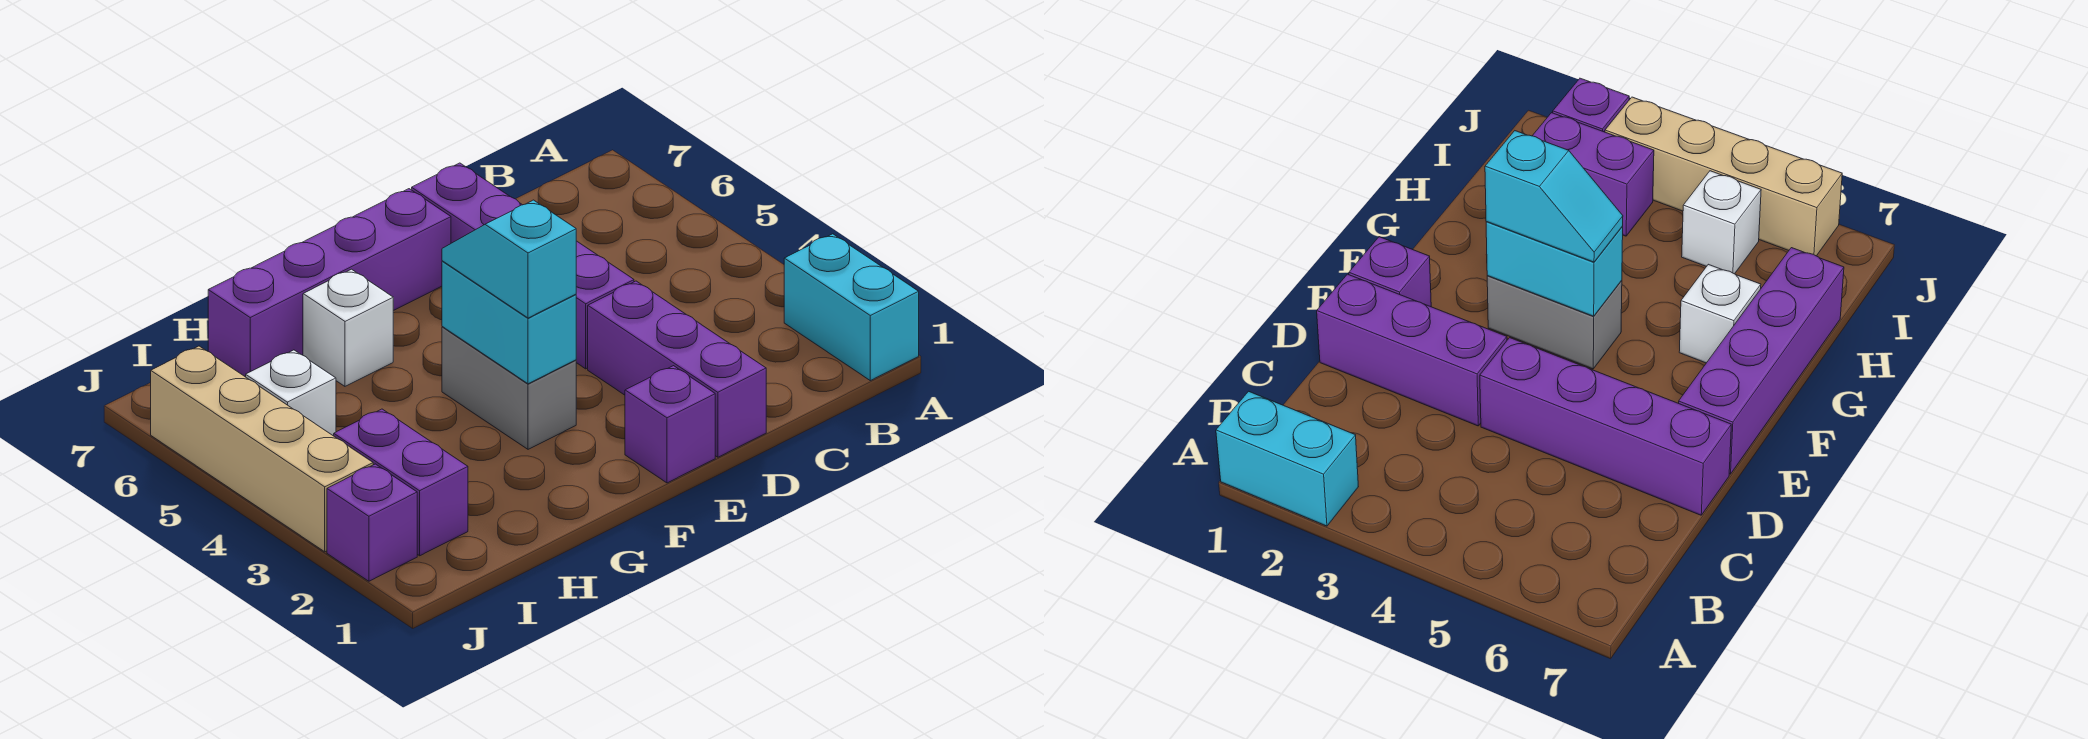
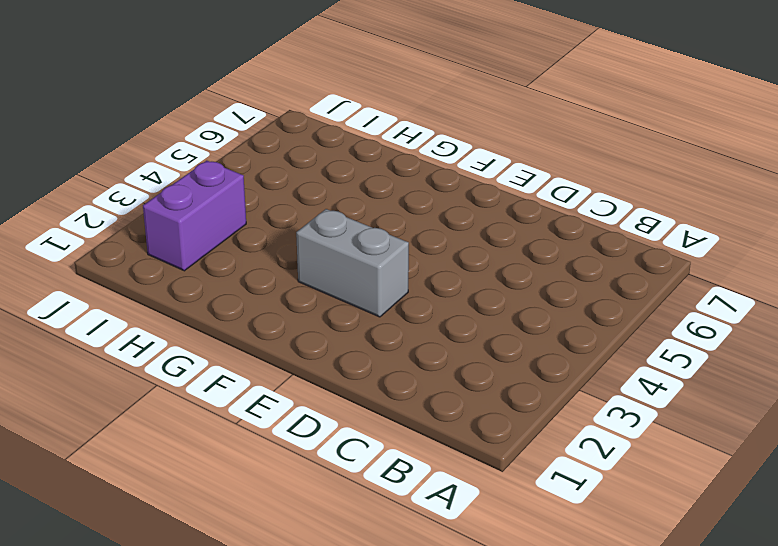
grey brick E3:F3 level 1 -> grey brick F3:F4 level 1
none -> cyan brick A1:A2 level 1
none -> purple brick D1:D3 level 1
none -> purple brick D4:D7 level 1

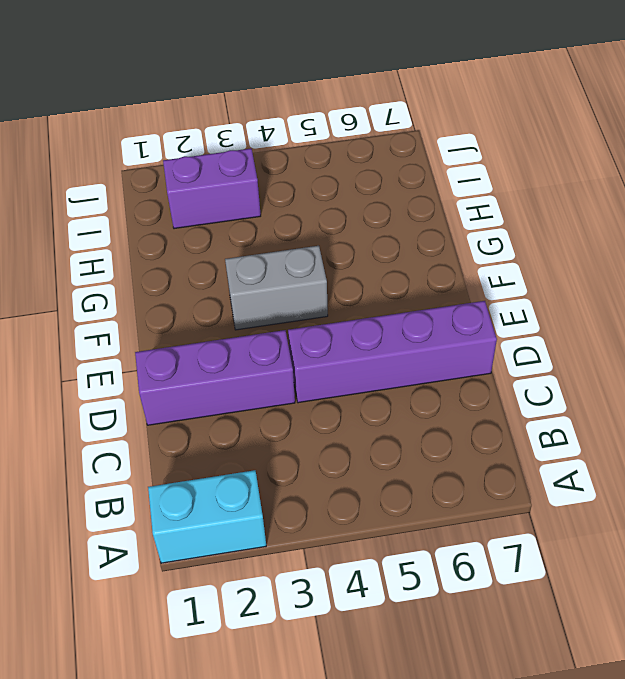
none -> purple brick E1 level 1
none -> purple brick E7:H7 level 1
none -> white brick G6 level 1

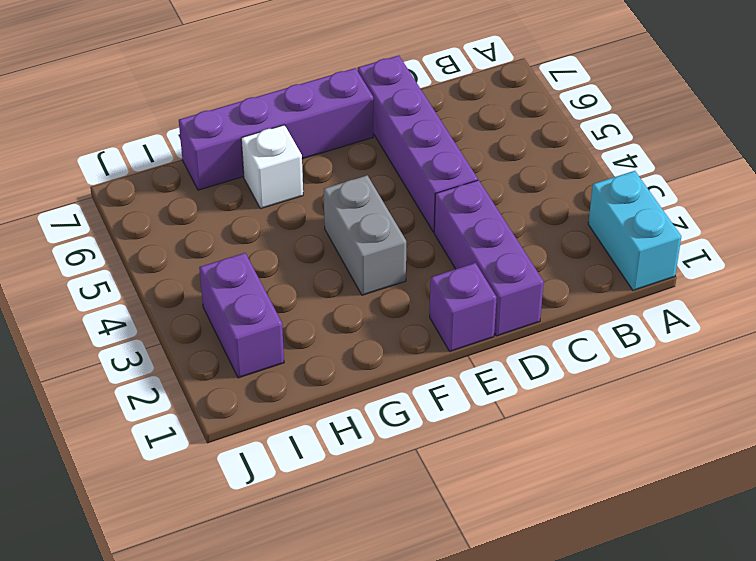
none -> white brick I5 level 1
none -> purple brick J2 level 1
none -> tan brick J3:J6 level 1

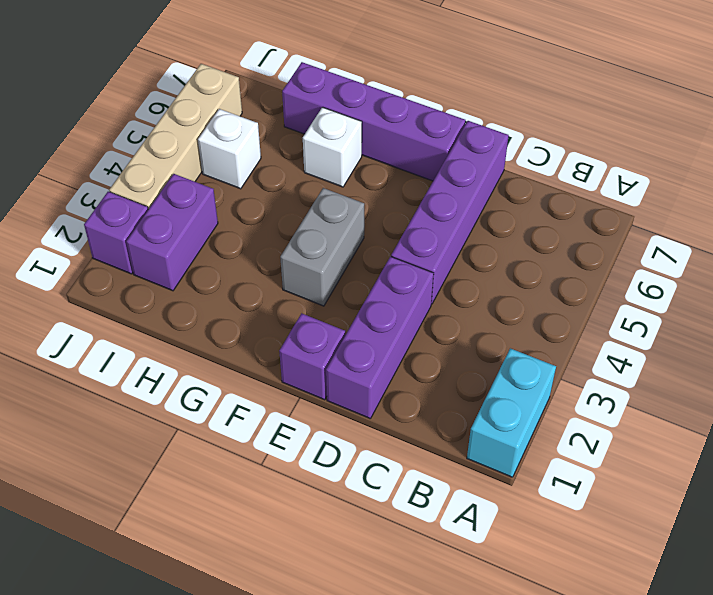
none -> cyan brick F3:F4 level 2
none -> cyan slope F3:F4 level 3 top 3

